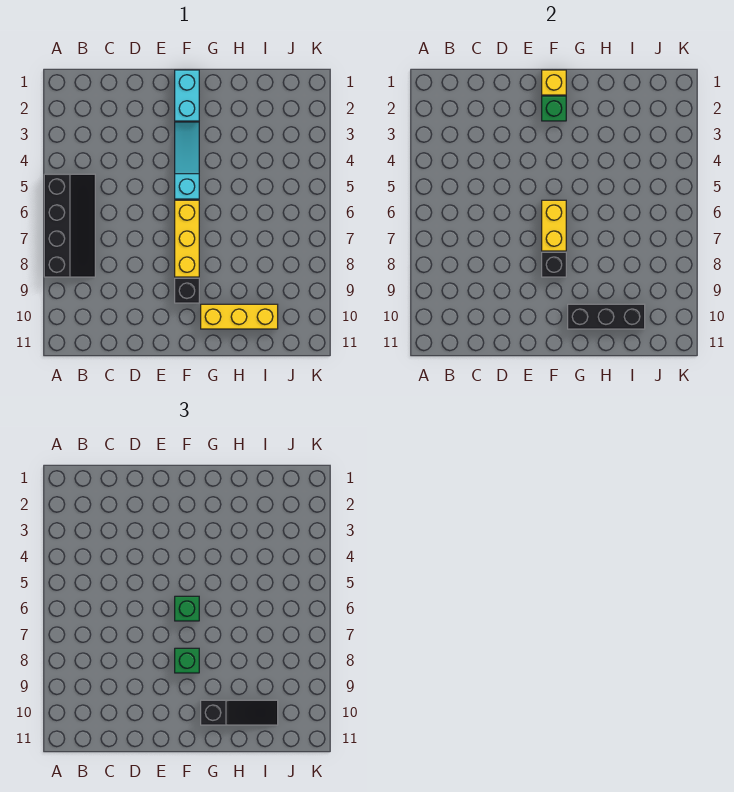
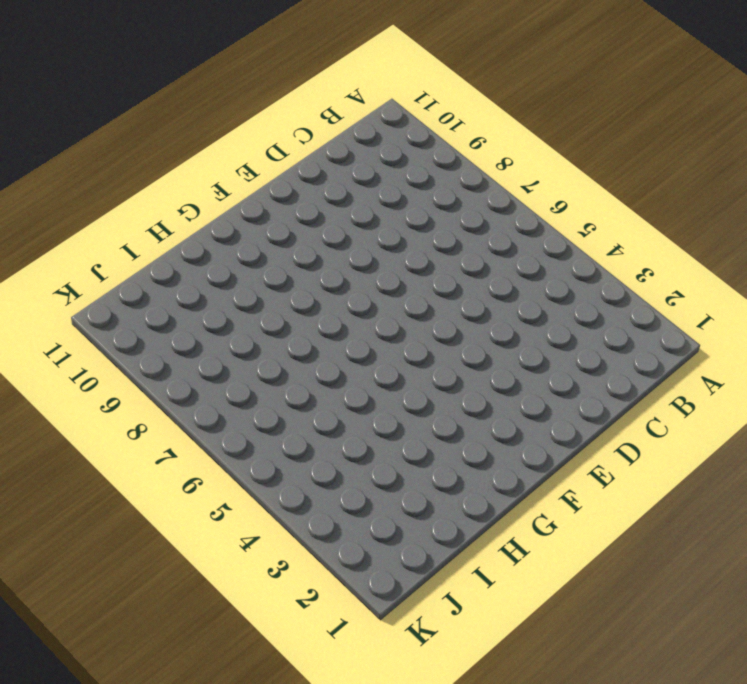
none -> black slope A5:B8 level 1 top A
none -> cyan brick F1:F2 level 1
none -> cyan slope F3:F5 level 1 top 5

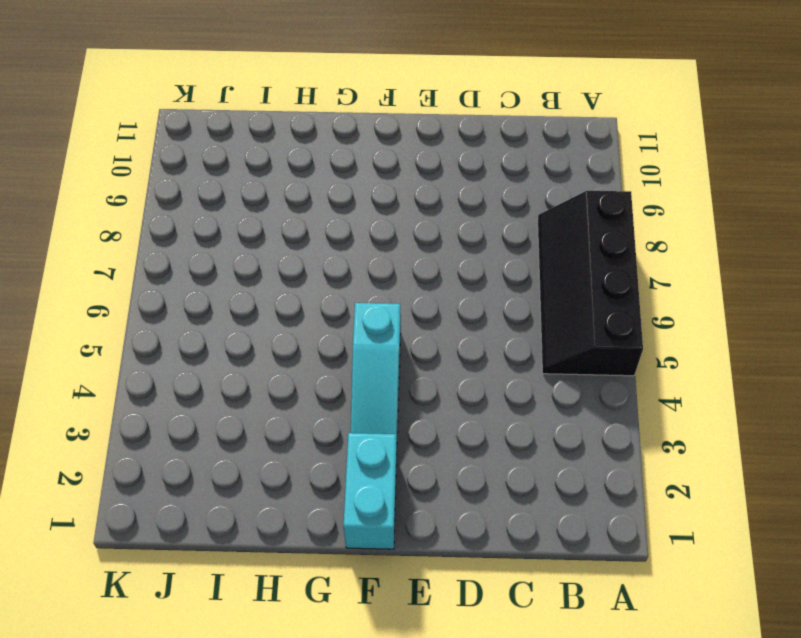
none -> yellow brick F6:F8 level 1
none -> black brick F9 level 1
none -> yellow brick G10:I10 level 1

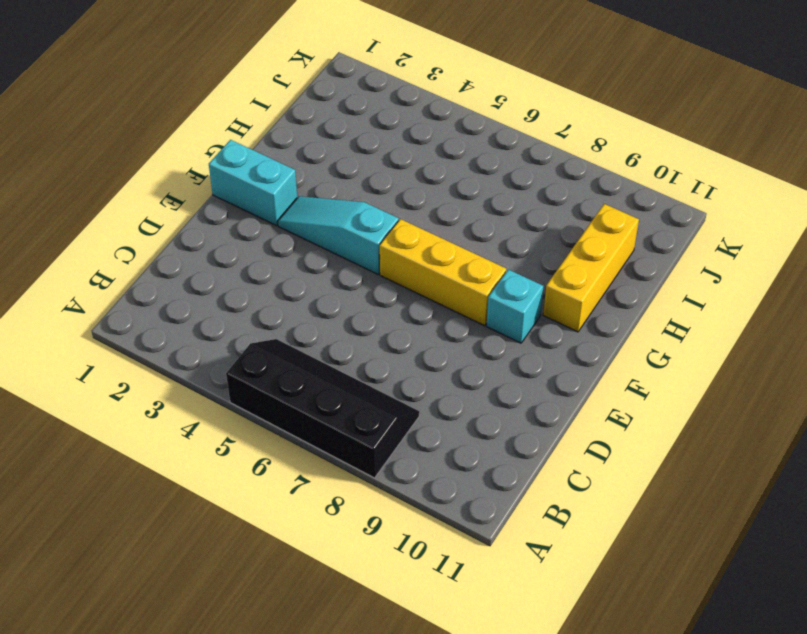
cyan brick F9 level 1 -> black brick F9 level 1
none -> yellow brick F1 level 2
none -> green brick F2 level 2
none -> yellow brick F6:F7 level 2

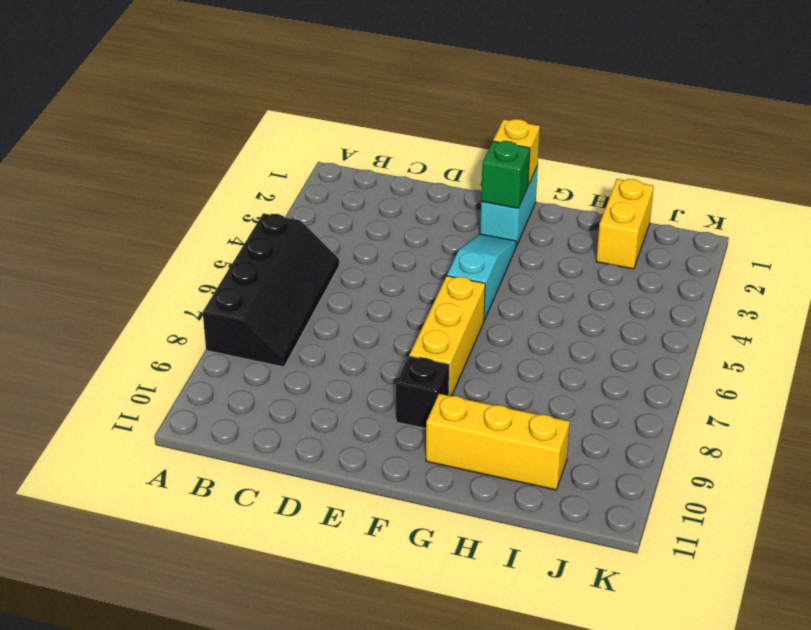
yellow brick I1:I2 level 1 -> yellow brick F6:F7 level 2
none -> black brick F8 level 2
none -> black brick G10:I10 level 2
none -> green brick F6 level 3

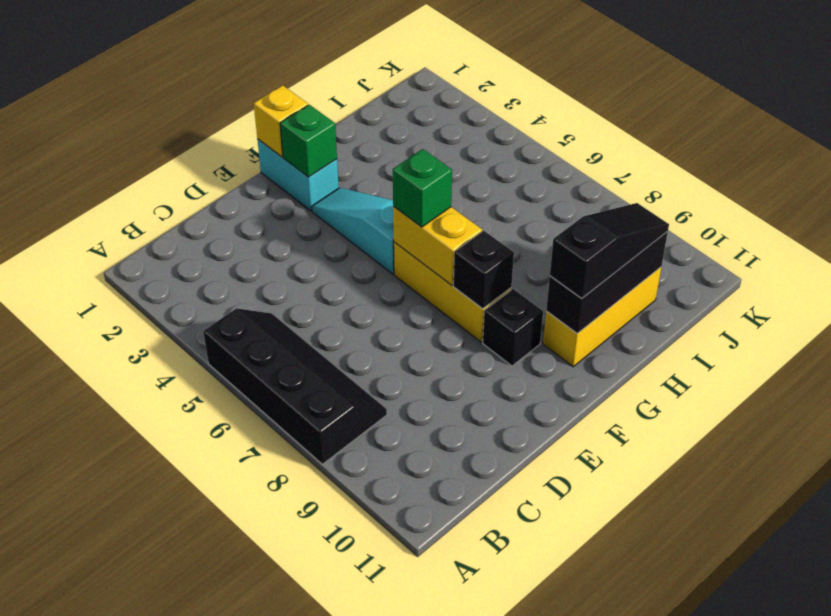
none -> green brick F8 level 3

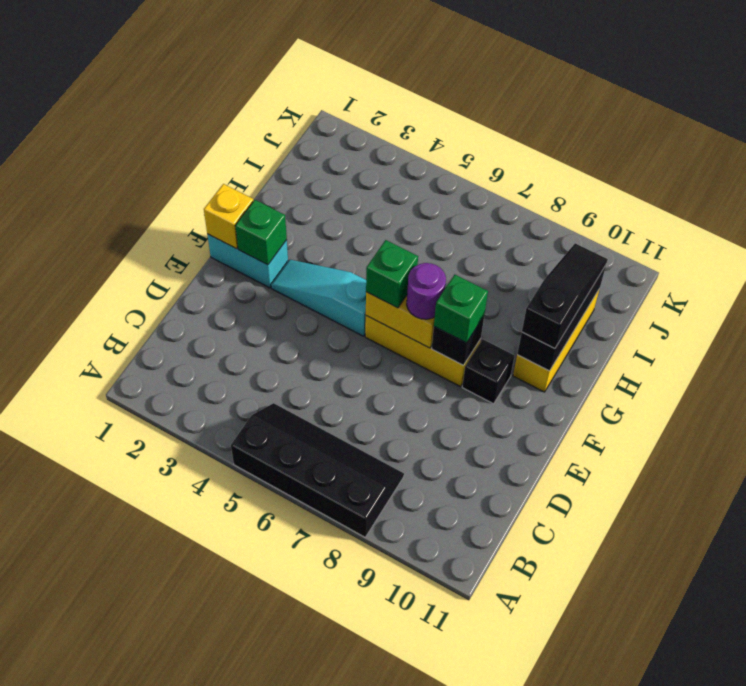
purple round brick F7 level 3 -> none

